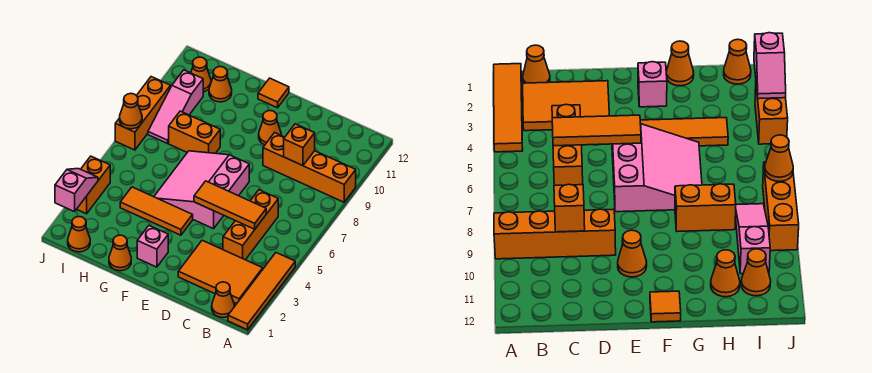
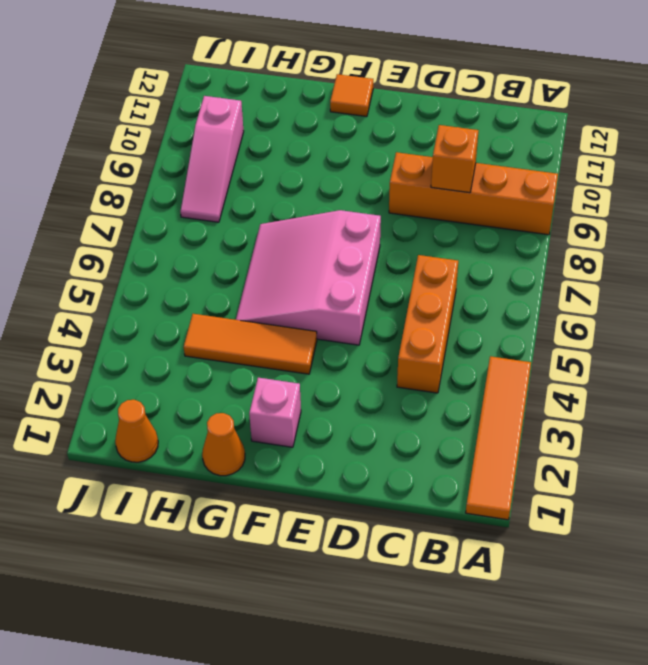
none -> orange cone B1 level 1
none -> orange tile B2:D3 level 1
none -> orange cone E10 level 1

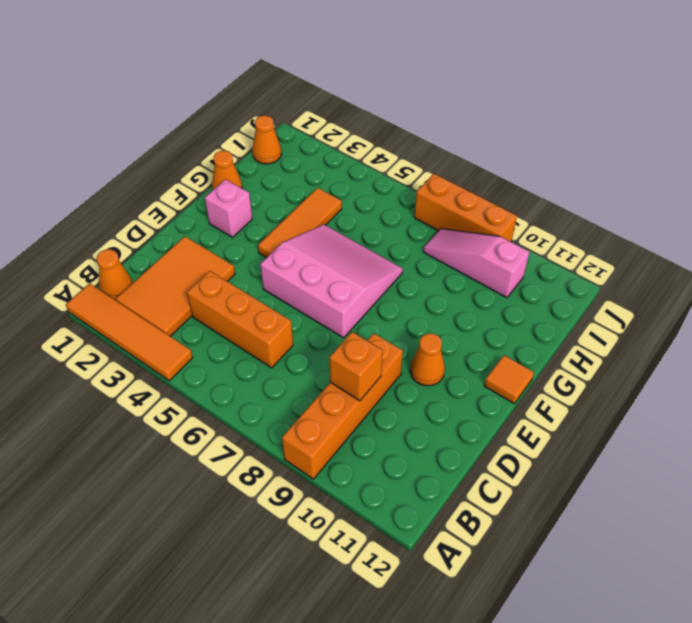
none -> orange brick G8:H8 level 1
none -> orange cone H11 level 1
none -> orange cone I11 level 1

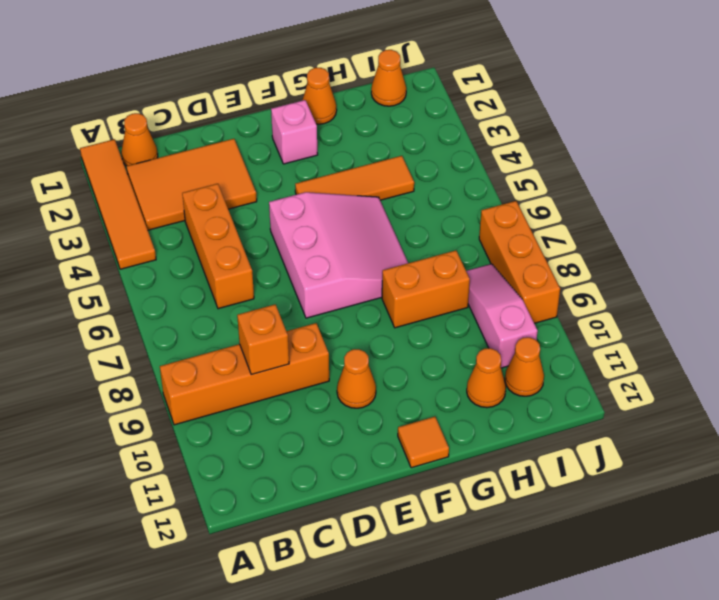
none -> orange brick J3:J4 level 1
none -> orange tile C5:E5 level 2
none -> pink slope J2:J3 level 2 top 2

